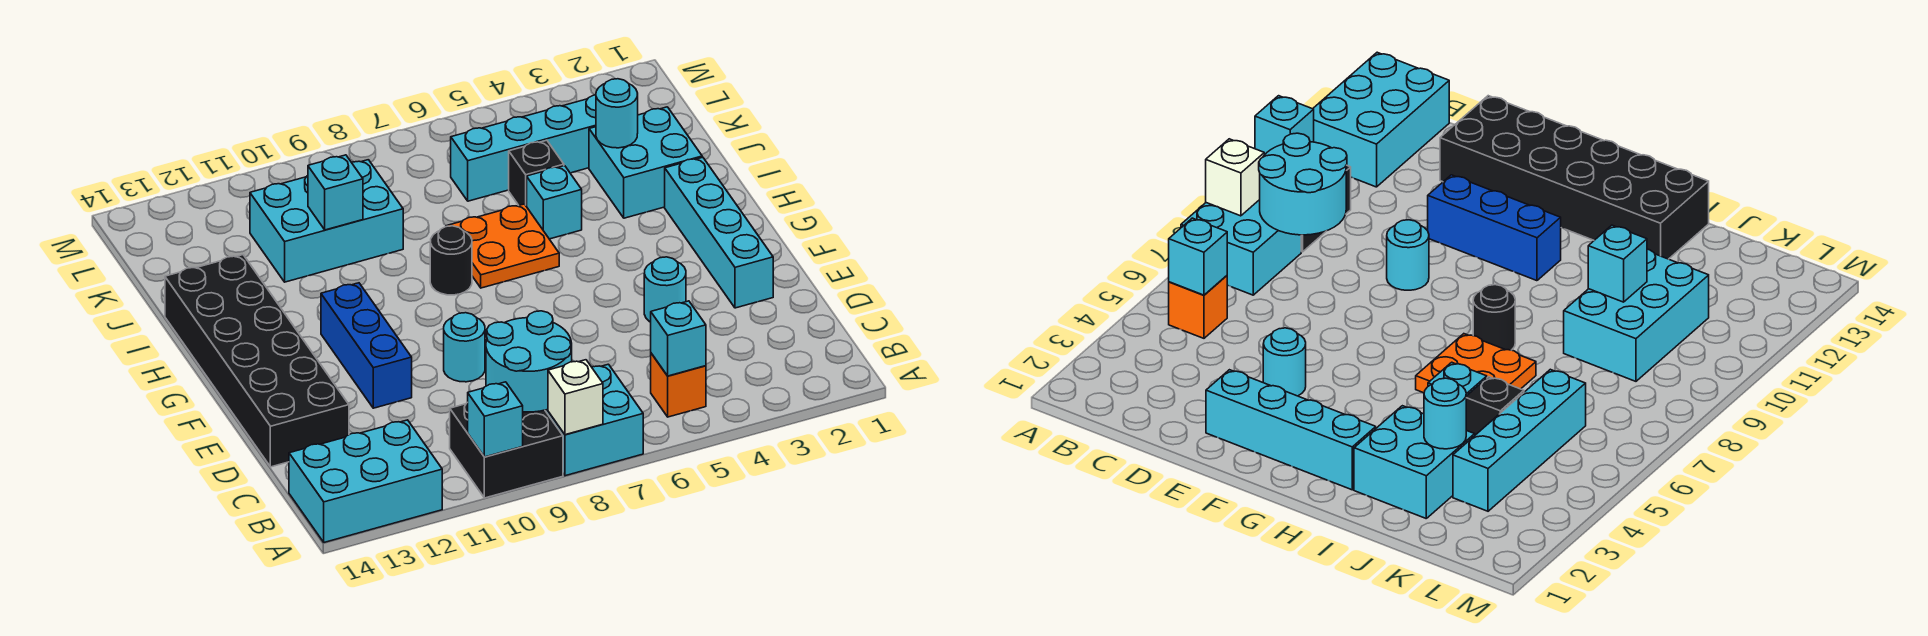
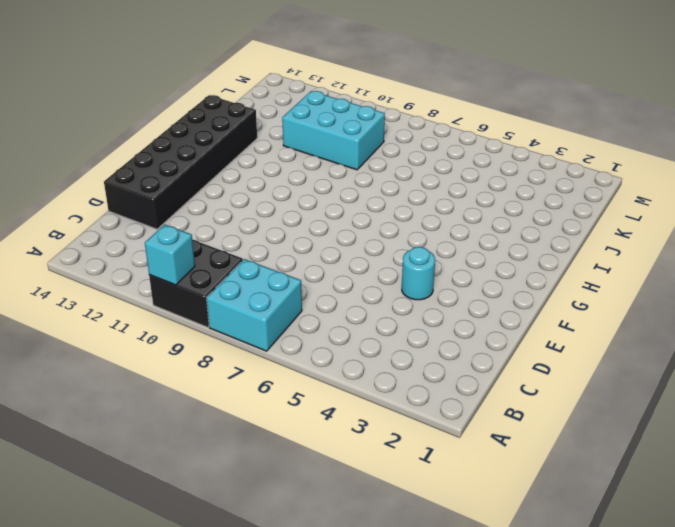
none -> cyan brick A12:B14 level 1
none -> orange brick B5 level 1
none -> cyan brick E2:H2 level 1

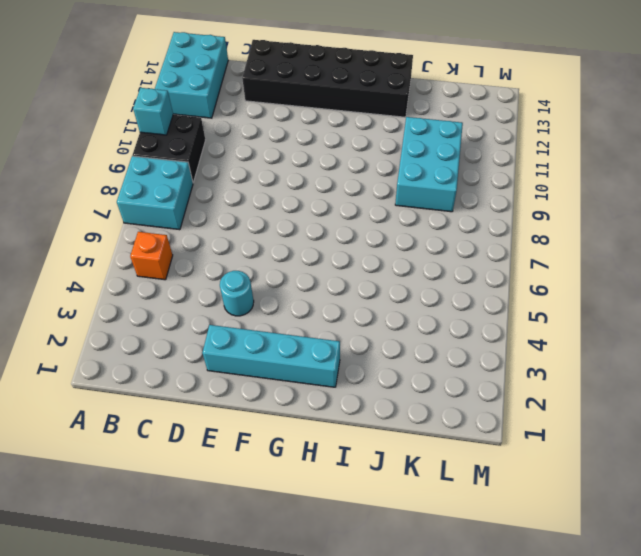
none -> cyan round brick E9 level 1
none -> blue brick E11:G11 level 1
none -> orange plate H6:I7 level 1

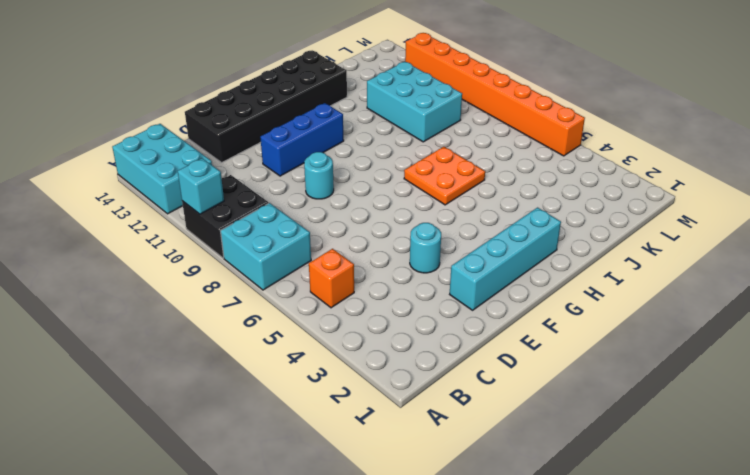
orange brick M5:M12 level 1 -> none
none -> black round brick H8 level 1
none -> cyan brick I2:J3 level 1
none -> cyan brick I5 level 1

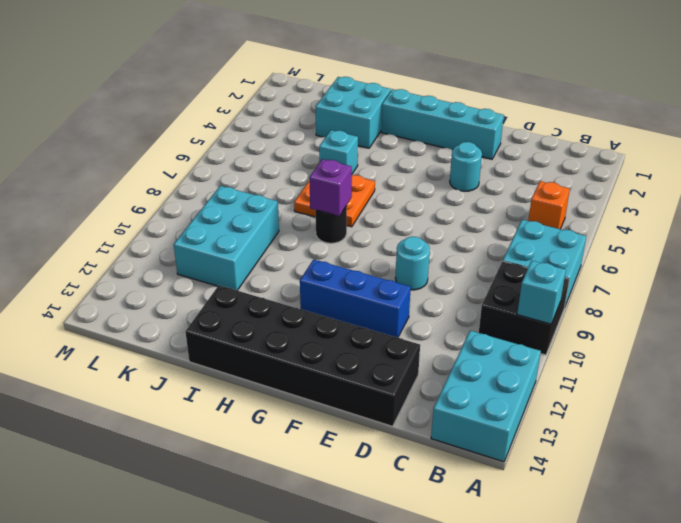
purple brick H8 level 2 -> none
none -> black brick J5 level 1
none -> cyan brick K3:K6 level 1
none -> white brick A8 level 2

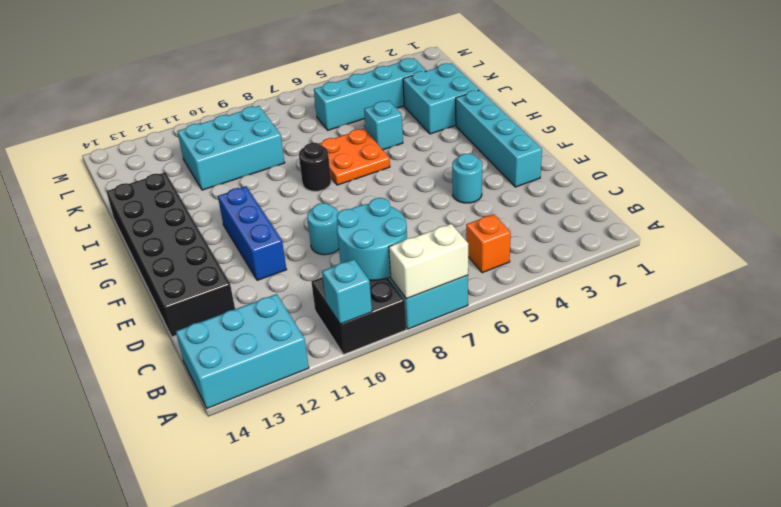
white brick A7:A8 level 2 -> white brick A8 level 2
none -> black brick J5 level 1
none -> cyan brick B5 level 2
none -> cyan round brick J3 level 2

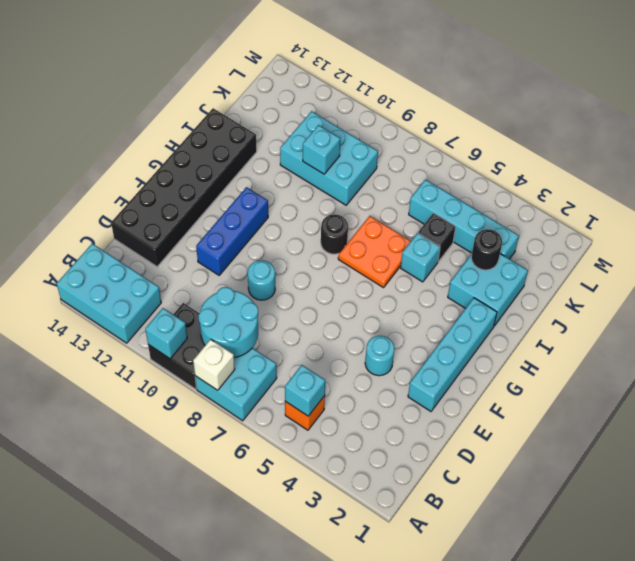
black round brick J3 level 2 -> cyan round brick J3 level 2

